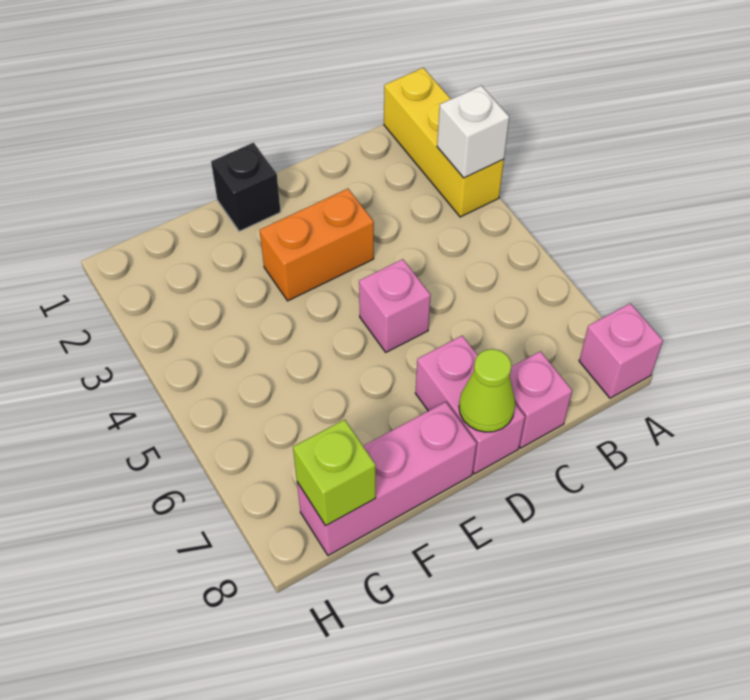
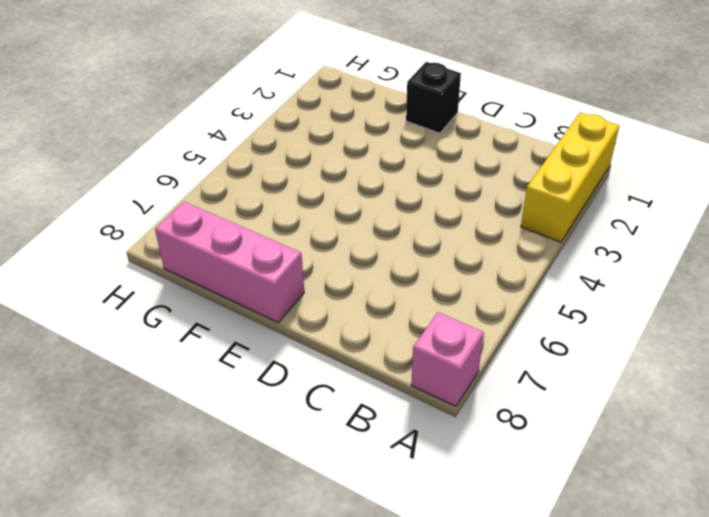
none -> pink brick C8 level 1
none -> orange brick D3:E3 level 1

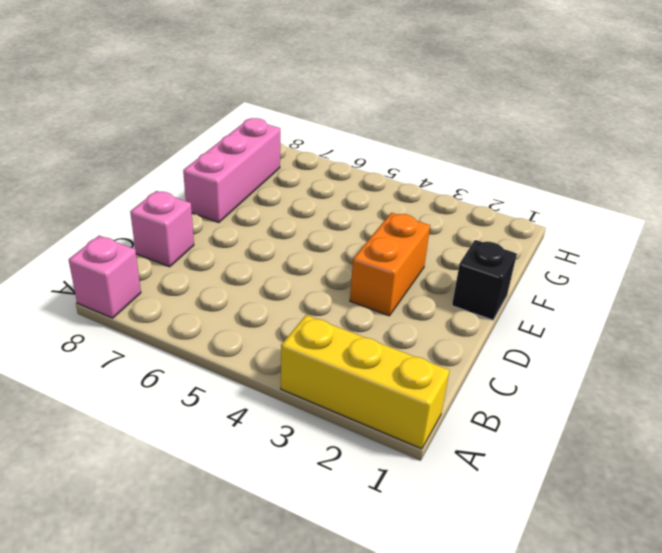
none -> pink brick D5 level 1
none -> pink brick D7:D8 level 1

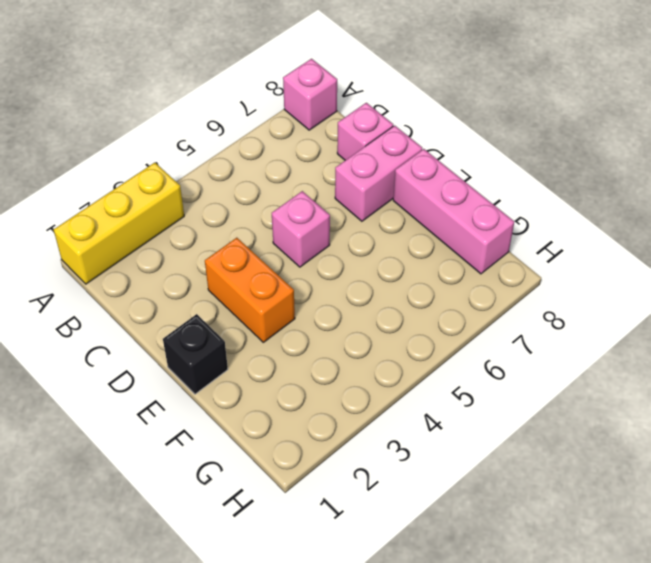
none -> white brick A3 level 2
none -> lime cone D8 level 2

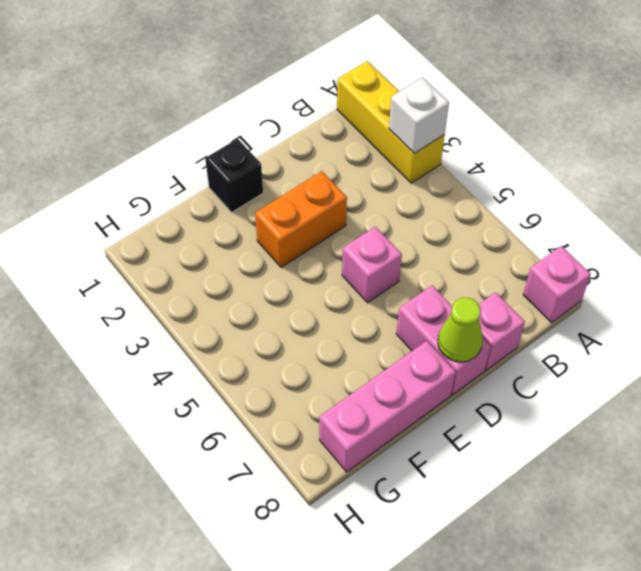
none -> lime brick G8 level 2

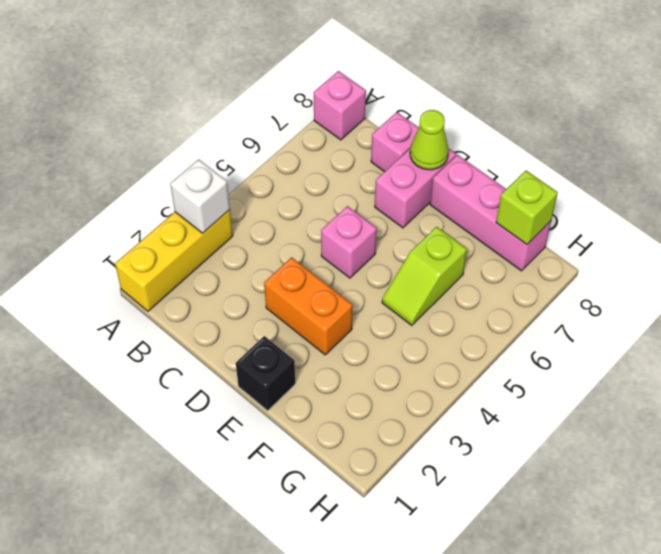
lime slope F5:F6 level 1 top 6 -> none

